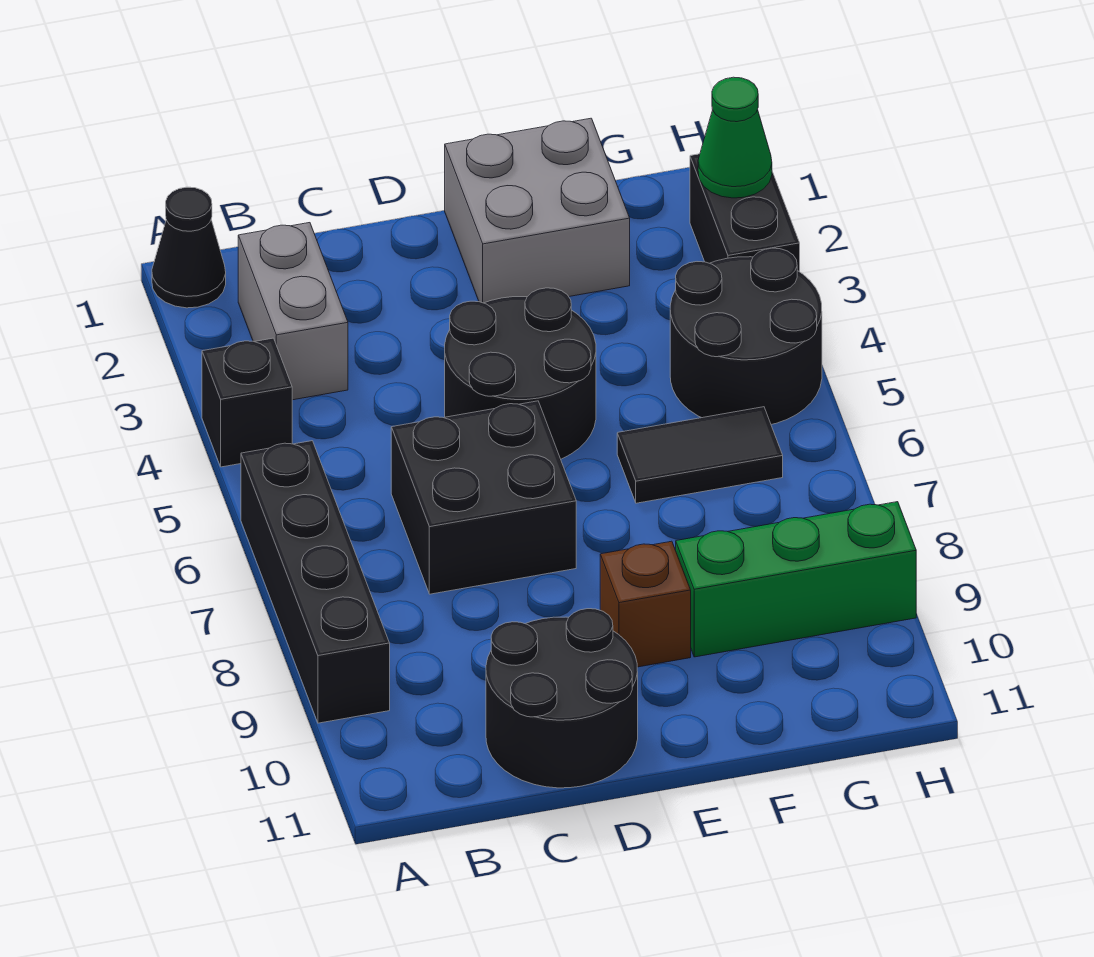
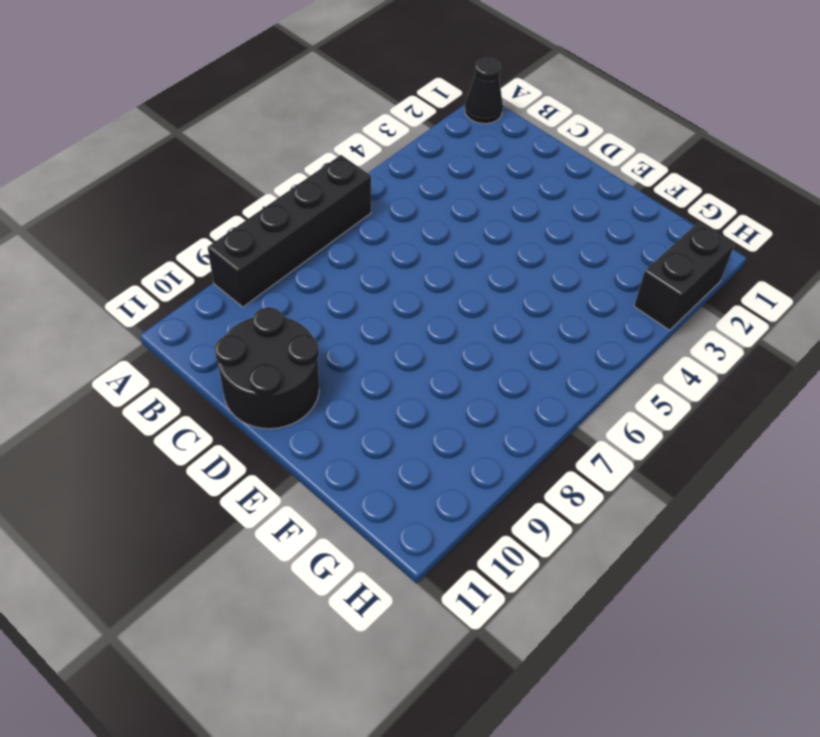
none -> black brick A4 level 1
none -> grey brick B2:B3 level 1
none -> black brick C6:D7 level 1

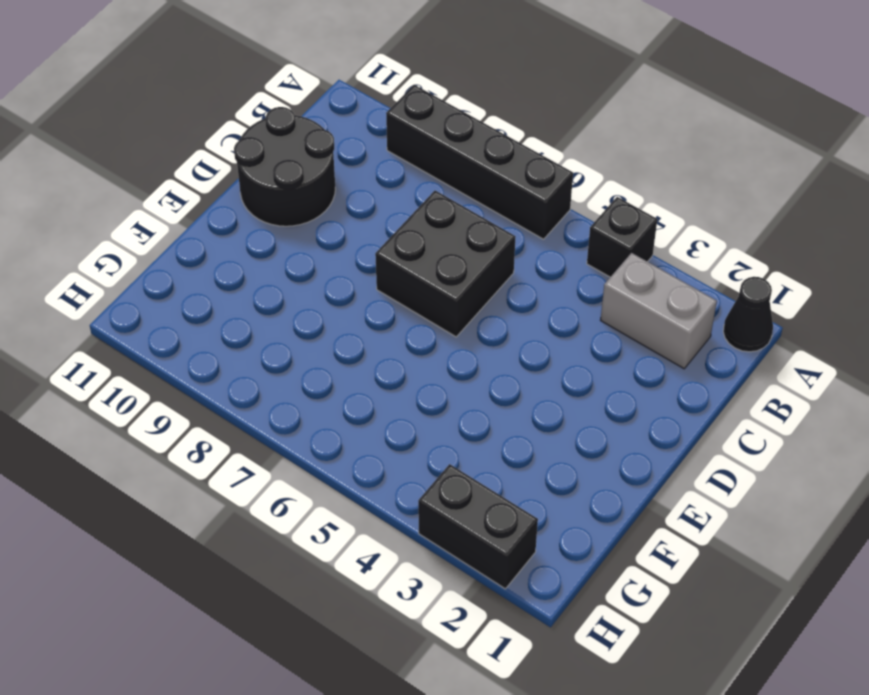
none -> black round brick D4:E5 level 1
none -> grey brick E1:F2 level 1
none -> brown brick E9 level 1

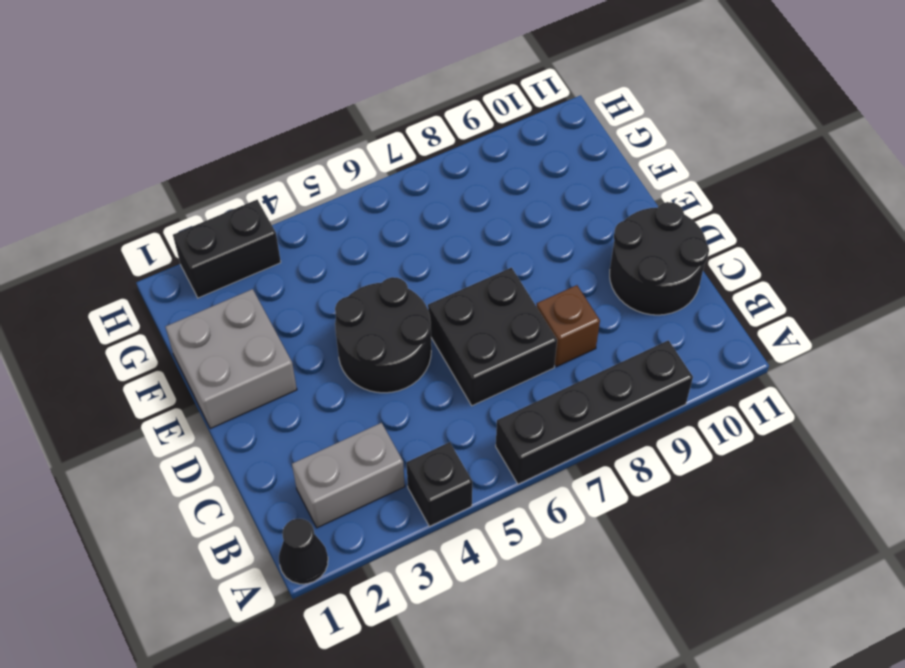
brown brick C8 level 1 -> brown brick E9 level 1
none -> black tile F6:G6 level 1
none -> green brick F9:H9 level 1
none -> black round brick G4:H5 level 1

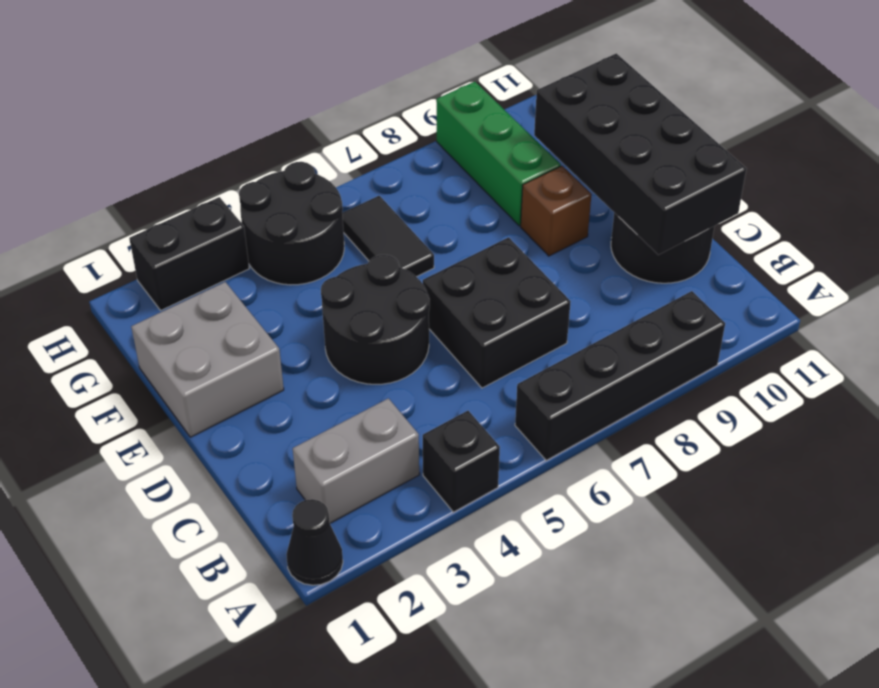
black brick C10:F11 level 2 -> none
none -> green cone H2 level 2

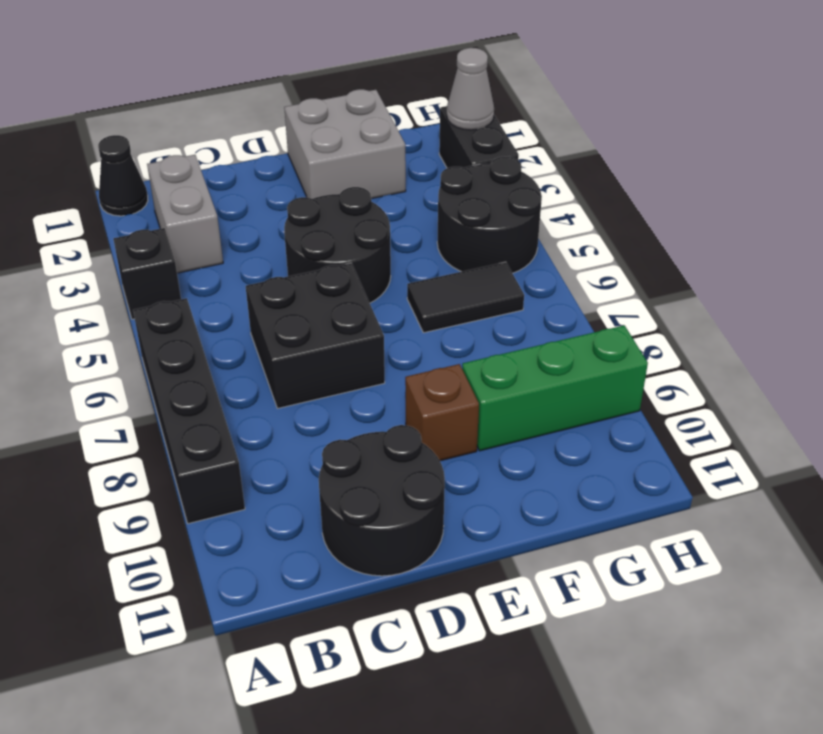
grey cone H2 level 2 -> green cone H2 level 2

